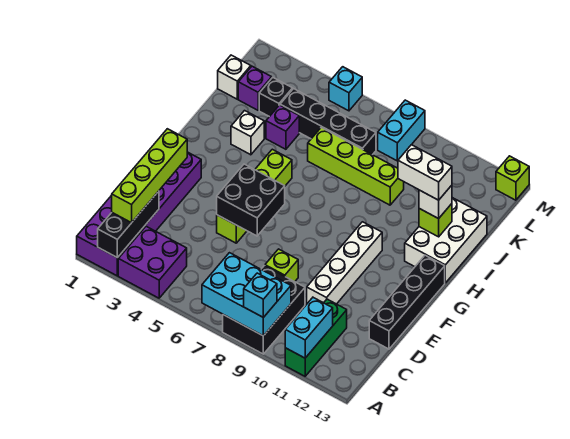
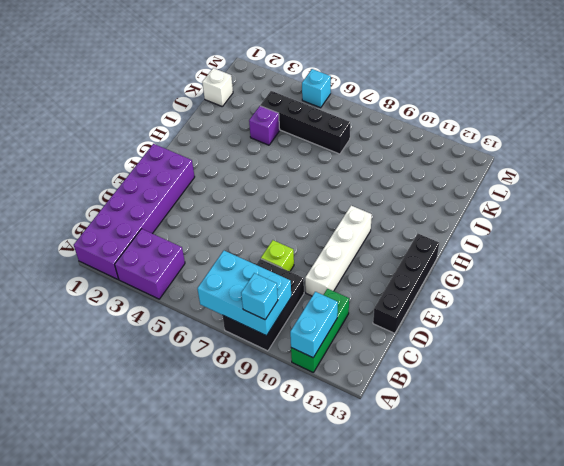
none -> lime brick E5:H5 level 1
none -> white brick H12:J13 level 1
none -> white brick I3 level 1

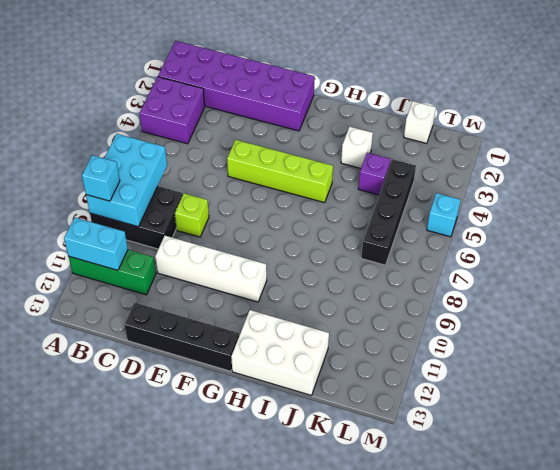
none -> lime brick J6:J9 level 1
none -> purple brick K2 level 1
none -> black brick K3 level 1

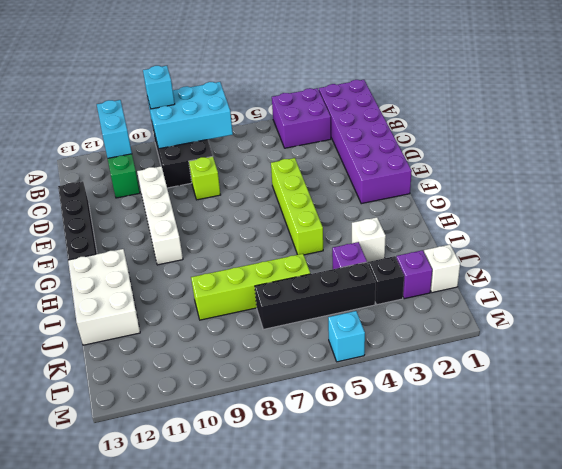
none -> cyan brick L8:M8 level 1
none -> lime brick M13 level 1
none -> black brick A2:C2 level 2

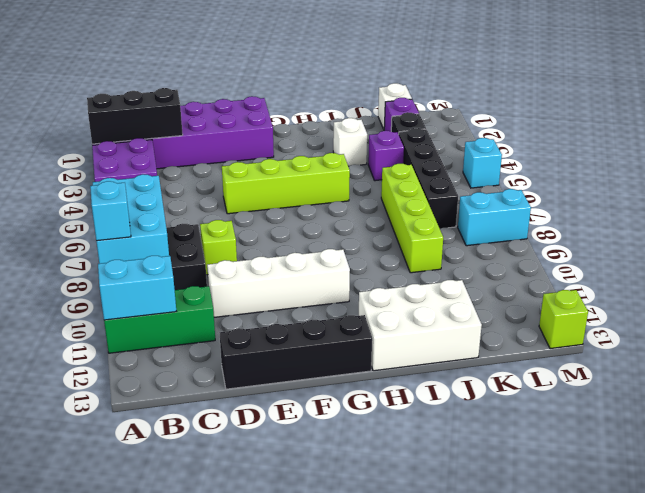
none -> black brick E5:F6 level 2
none -> lime brick I12 level 2
none -> lime brick B2:E2 level 3

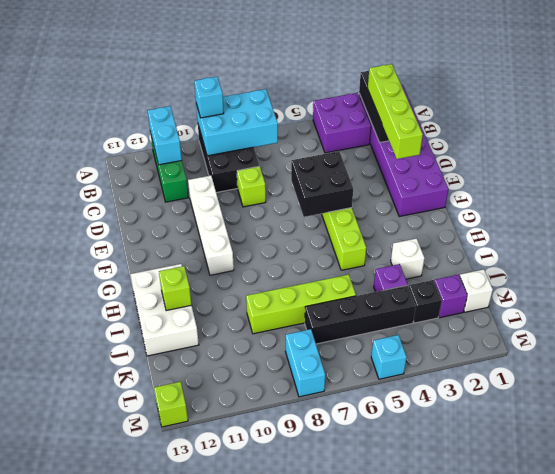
none -> black brick D13:G13 level 1
none -> white brick I12 level 3
none -> white brick I11:I12 level 4

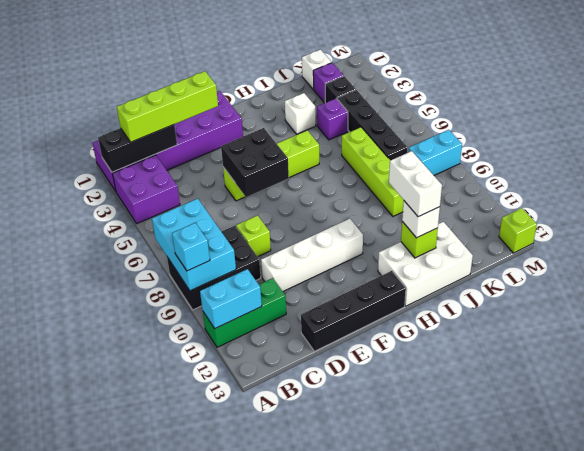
none -> cyan brick M5 level 1

